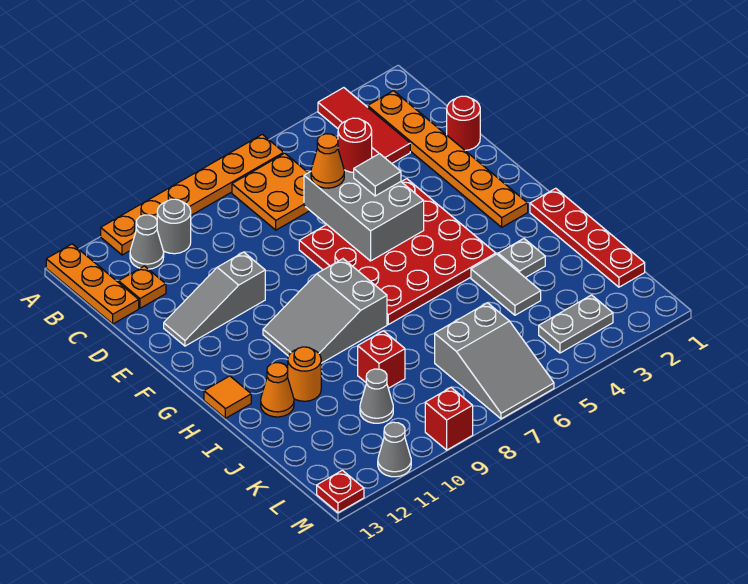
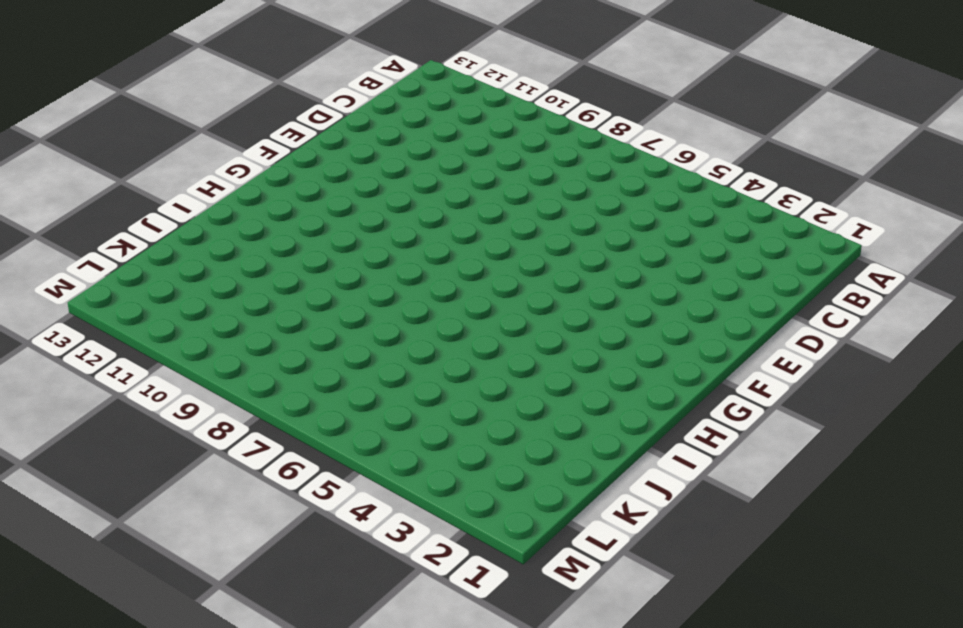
none -> red tile A3:C3 level 1
none -> orange plate A6:A11 level 1
none -> orange plate A13:C13 level 1

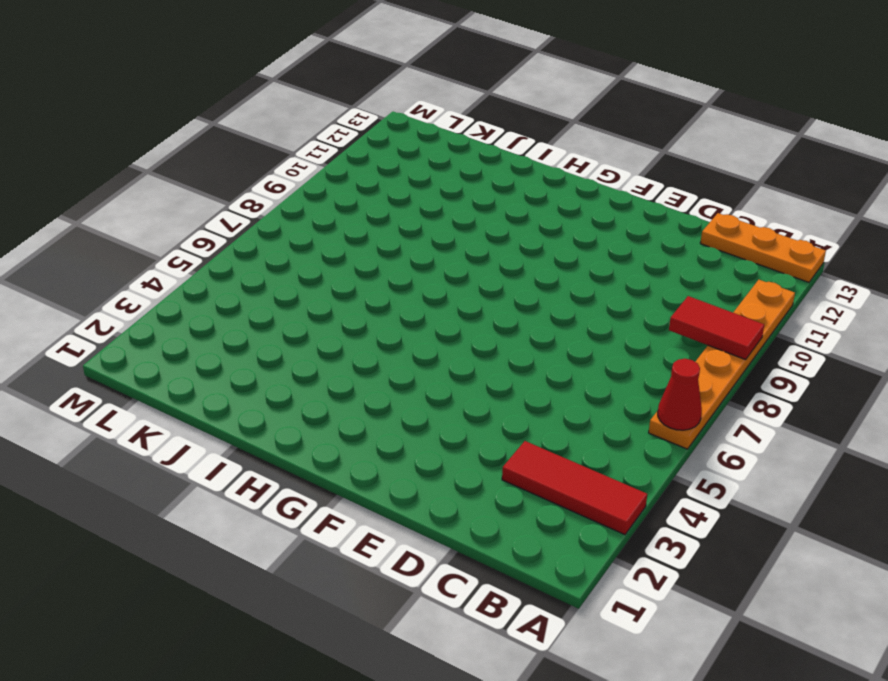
red cone A6 level 2 -> none
red tile A9:B9 level 2 -> none
none -> orange plate B2:G2 level 1
none -> orange plate B6:C7 level 1
none -> grey round brick B10 level 1

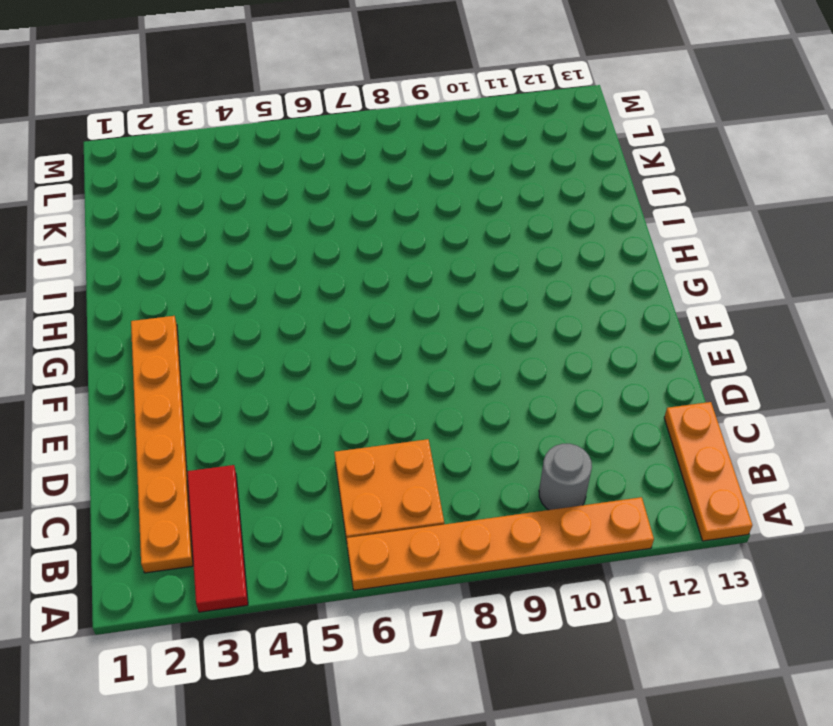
none -> grey cone B11 level 1
none -> orange plate C12 level 1
none -> red round brick D1 level 1

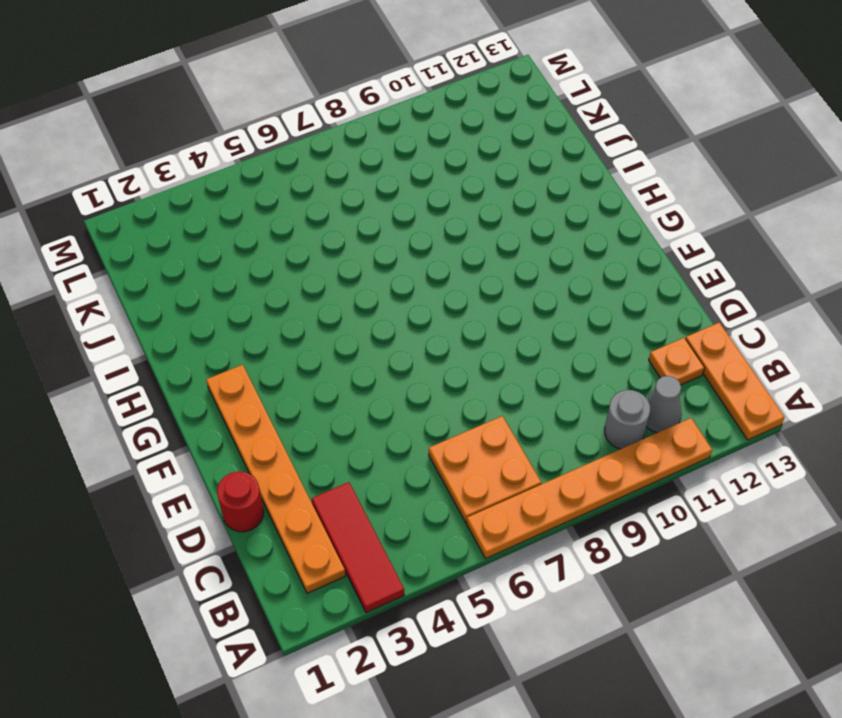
none -> red plate E4:H7 level 1
none -> grey slope E10:E12 level 1 top 10
none -> grey slope G8:H10 level 1 top 8

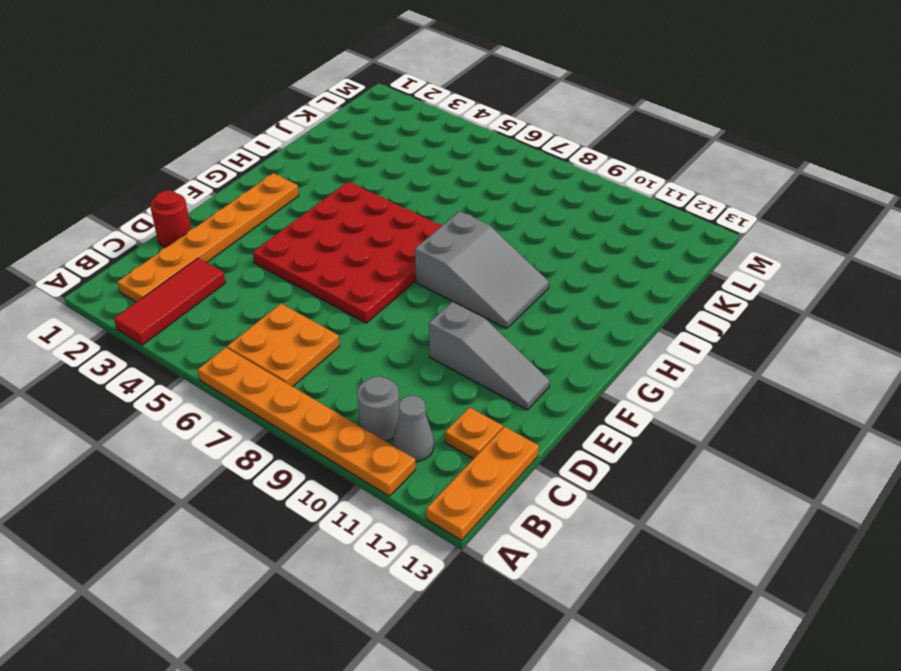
none -> red plate H1:K1 level 1
none -> orange tile H13 level 1
none -> grey plate I3 level 1

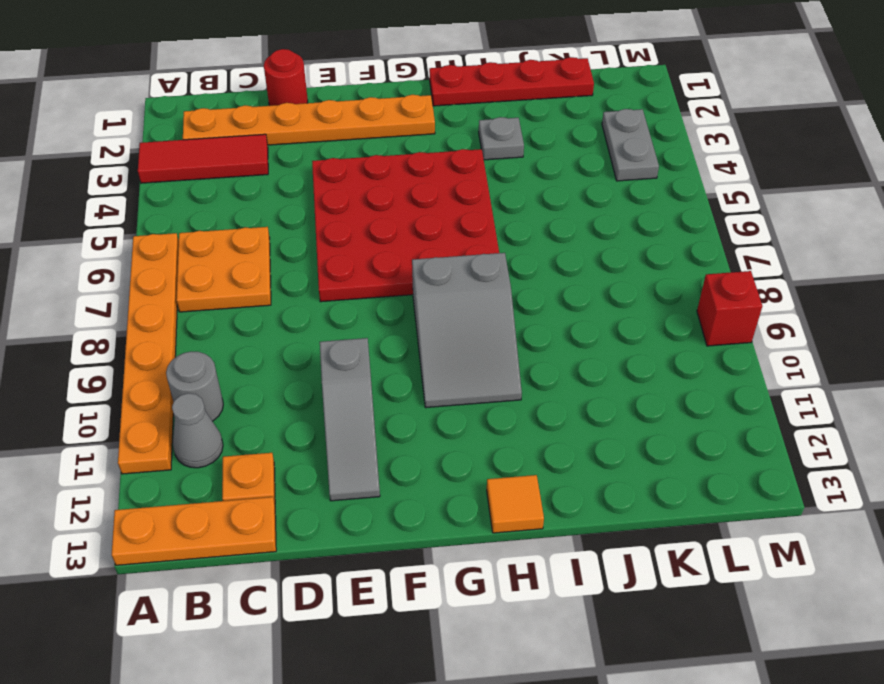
none -> grey tile I4:J4 level 1
none -> orange round brick I11 level 1
none -> orange cone I12 level 1

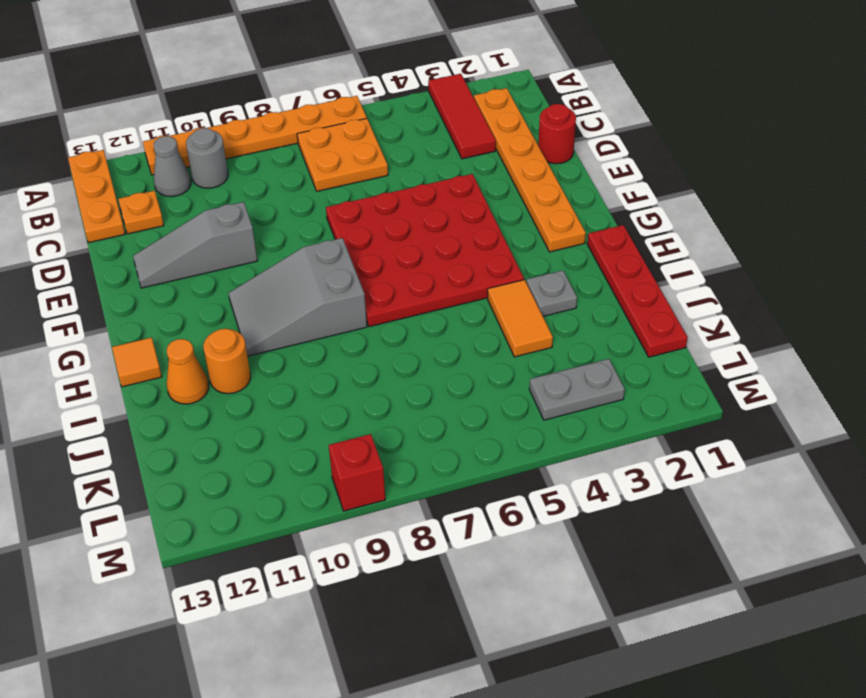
orange tile I4:J4 level 1 -> grey tile I4:J4 level 1
none -> red brick J9 level 1
none -> grey slope K6:M7 level 1 top K
none -> grey cone K10 level 1

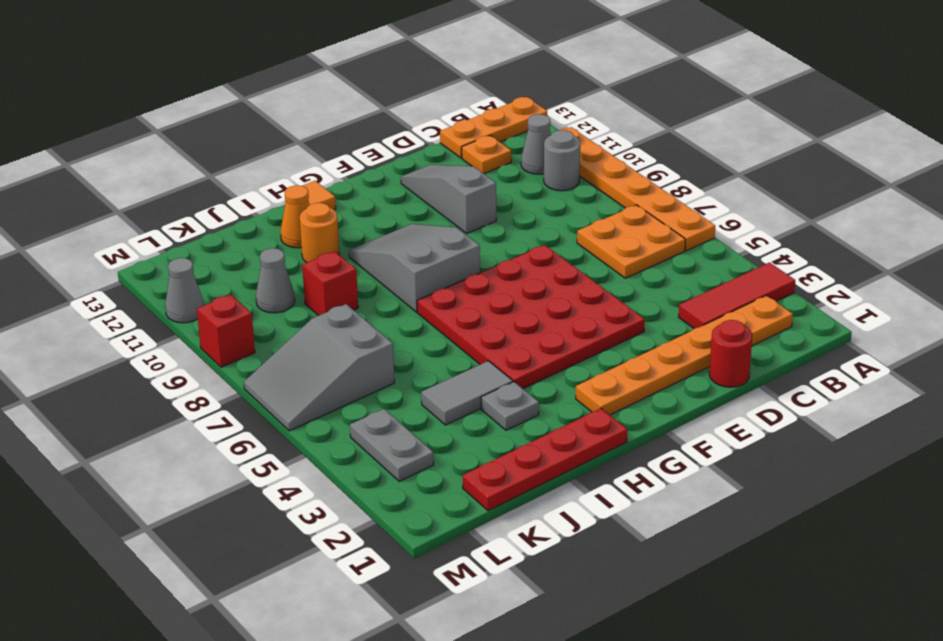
none -> red plate M13 level 1
none -> grey brick D5:F6 level 2
none -> red round brick D5 level 3

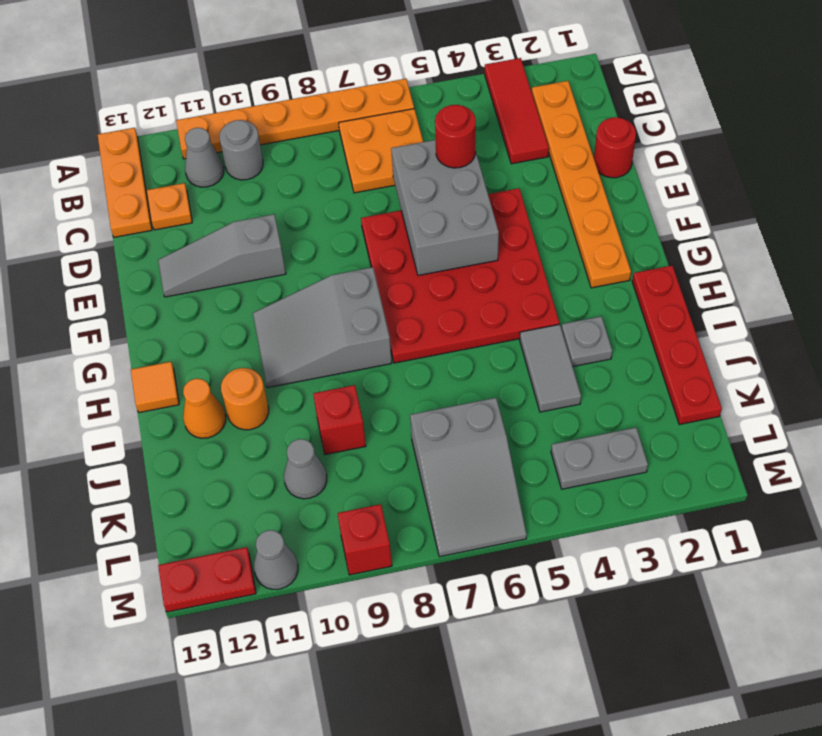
red plate M12:M13 level 1 -> red plate M13 level 1
none -> orange cone D6 level 3
none -> grey tile E5 level 3

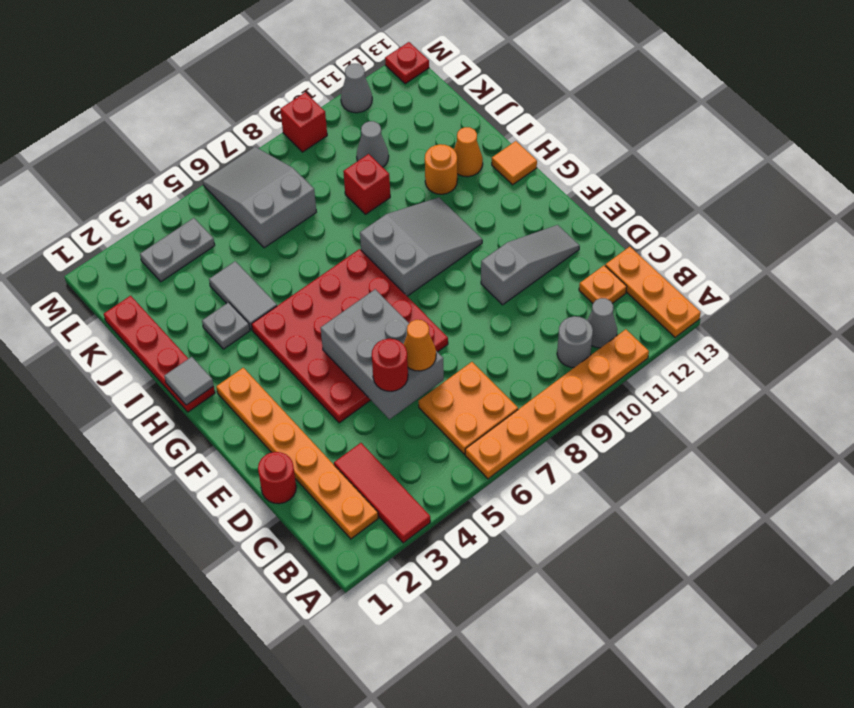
grey tile H1 level 2 -> grey tile E5 level 3

